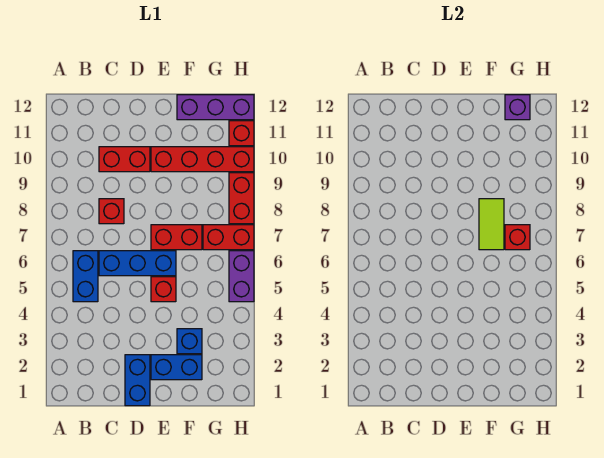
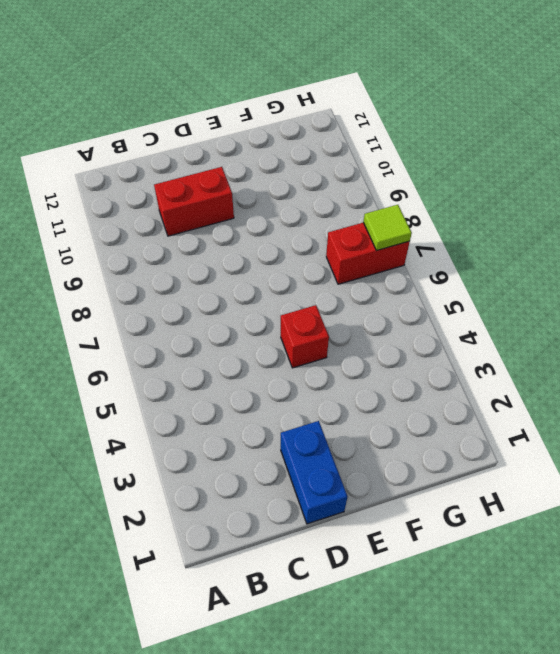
lime tile H7 level 2 -> none
none -> blue brick B5:B6 level 1
none -> blue brick C6:E6 level 1
none -> red brick C8 level 1

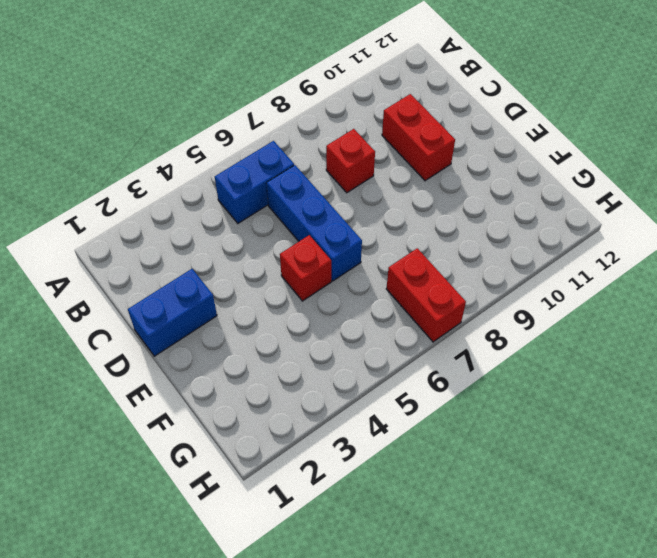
none -> blue brick E2:F2 level 1
none -> red brick E7:F7 level 1
none -> red brick E10:H10 level 1

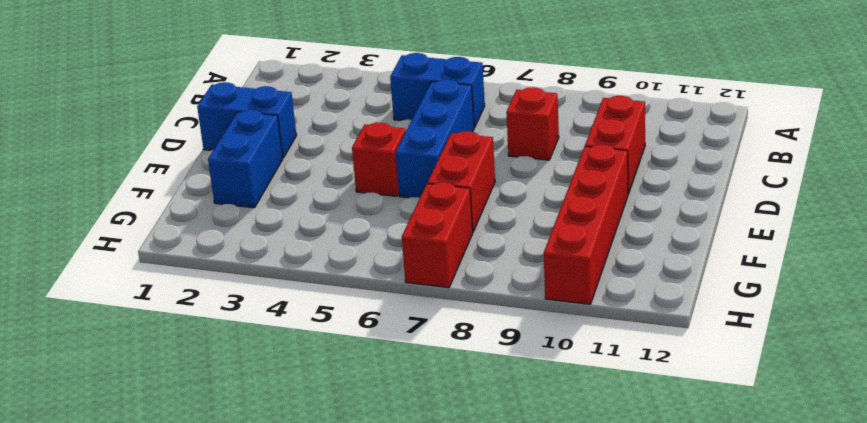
none -> blue brick F3 level 1
none -> purple brick F12:H12 level 1
none -> purple brick H5:H6 level 1

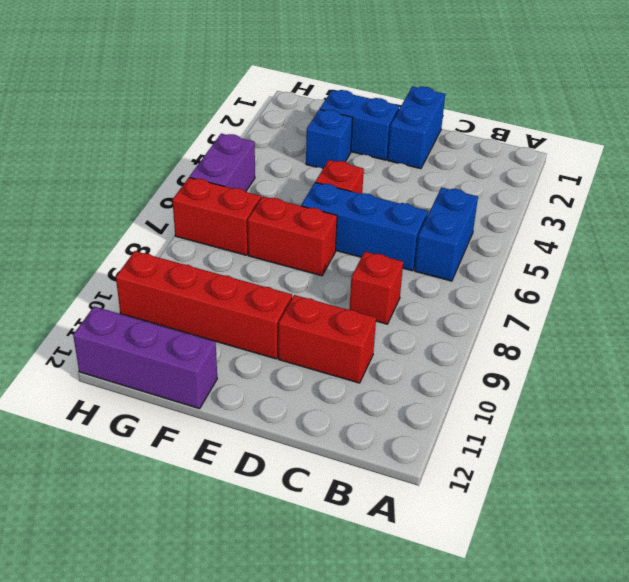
none -> red brick H8:H9 level 1
none -> red brick H11 level 1
none -> lime tile F7:F8 level 2

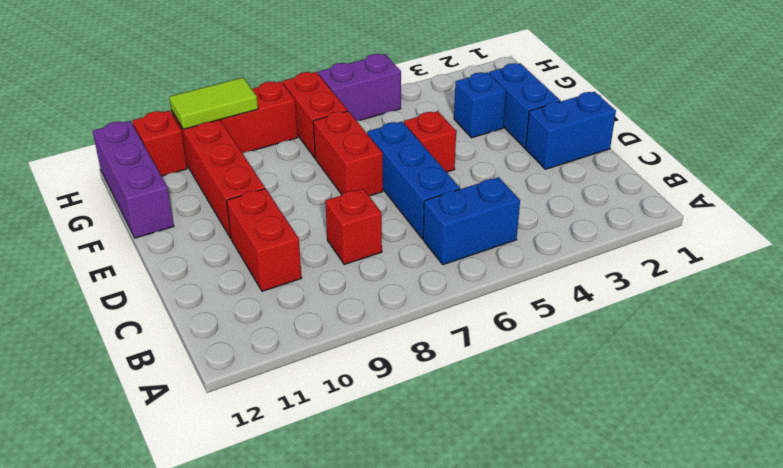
lime tile H9:H10 level 2 -> lime tile F7:F8 level 2
none -> red brick G7 level 2
none -> purple brick G12 level 2

